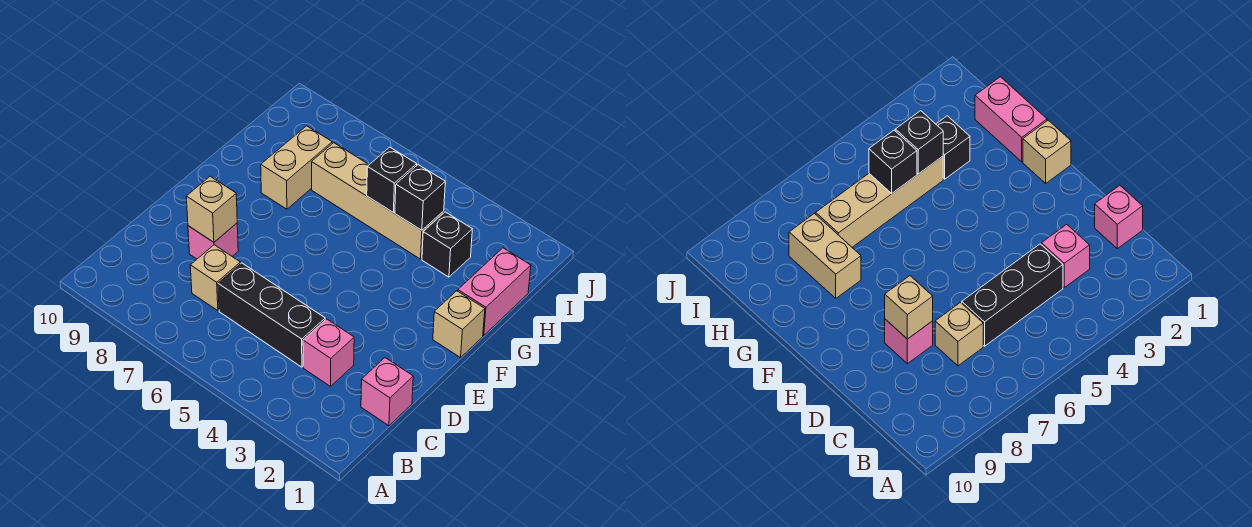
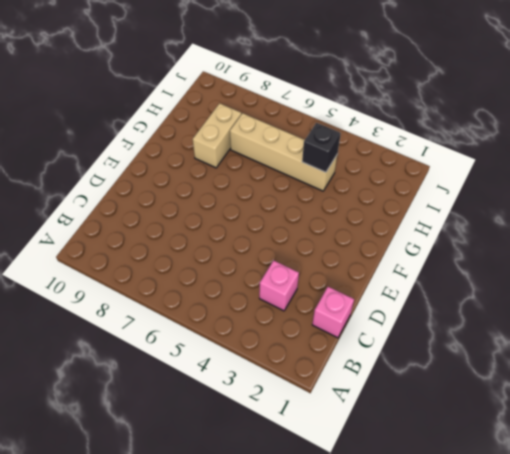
none -> black brick C4:C6 level 1
none -> tan brick C7 level 1
none -> pink brick D8 level 1

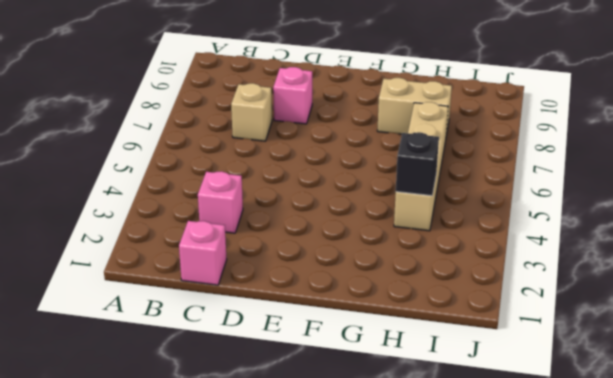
none -> black brick C4:C6 level 1
none -> tan brick F1 level 1
none -> pink brick G1:H1 level 1

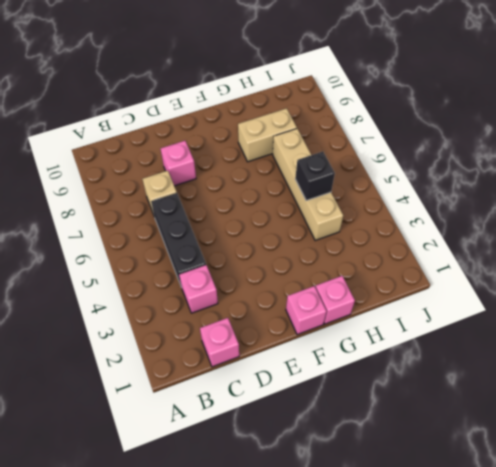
pink brick F1 level 1 -> tan brick F1 level 1
pink brick G1 level 1 -> pink brick G1:H1 level 1
none -> black brick H3 level 1
none -> tan brick D8 level 2
none -> black brick H4 level 2

